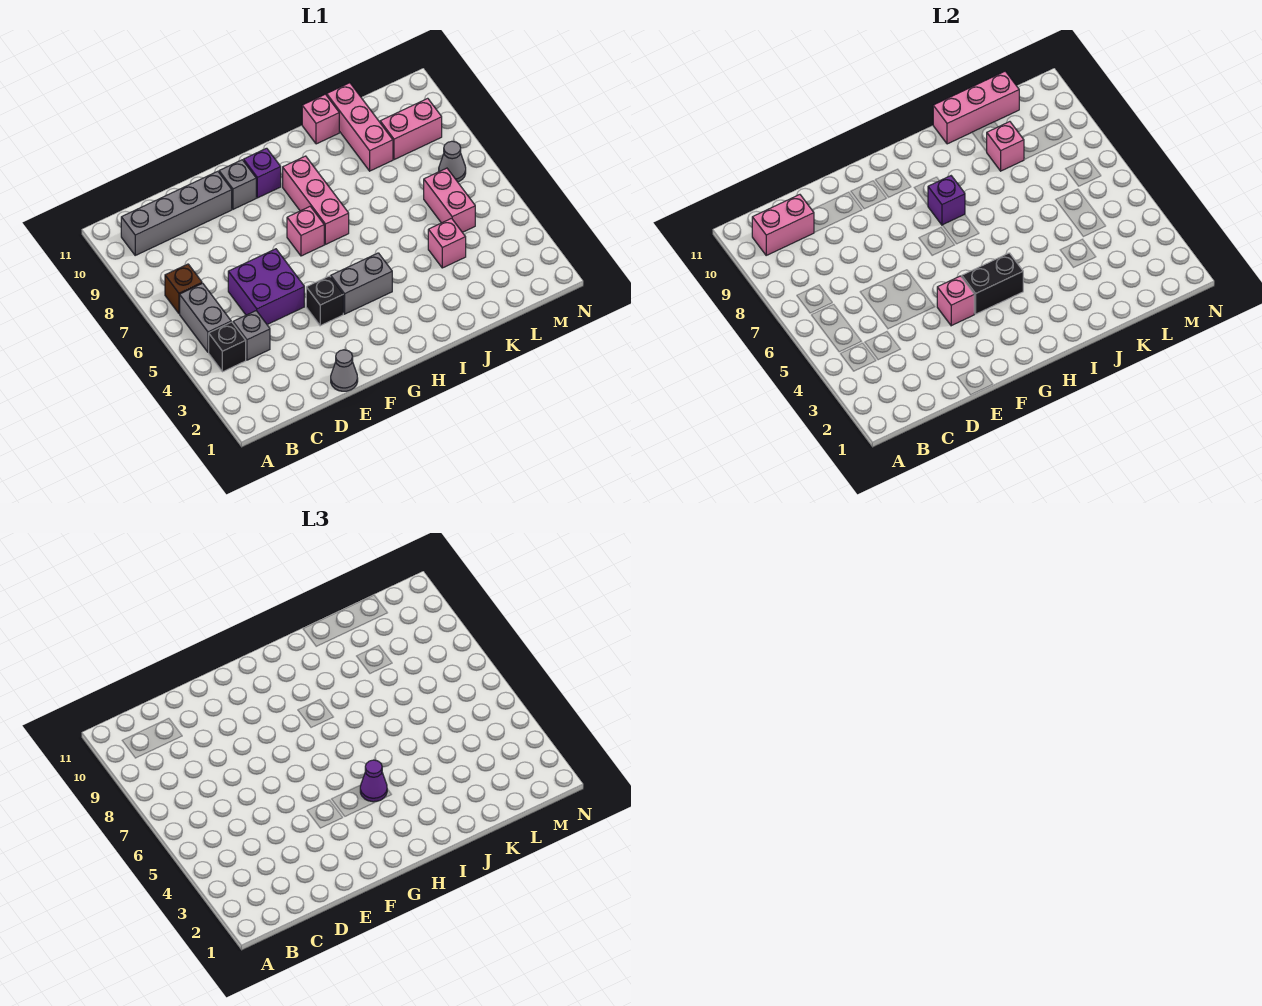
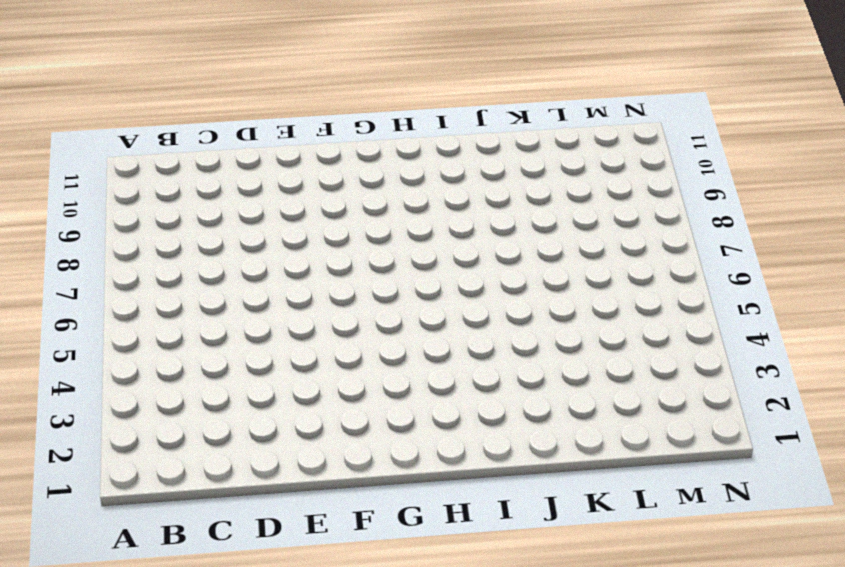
none -> black brick B4 level 1
none -> grey brick B5:B6 level 1
none -> brown brick B7 level 1

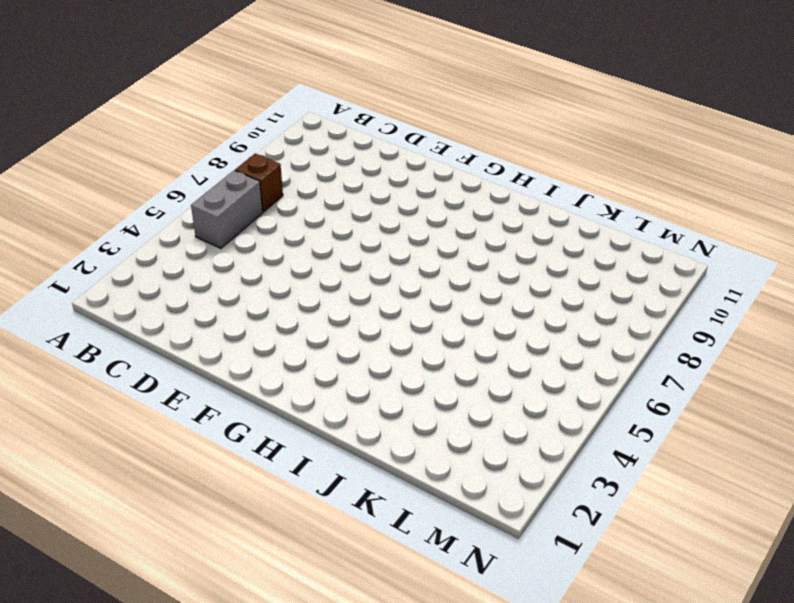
none -> black brick B4 level 1
none -> grey brick B10:E10 level 1
none -> grey brick C4 level 1

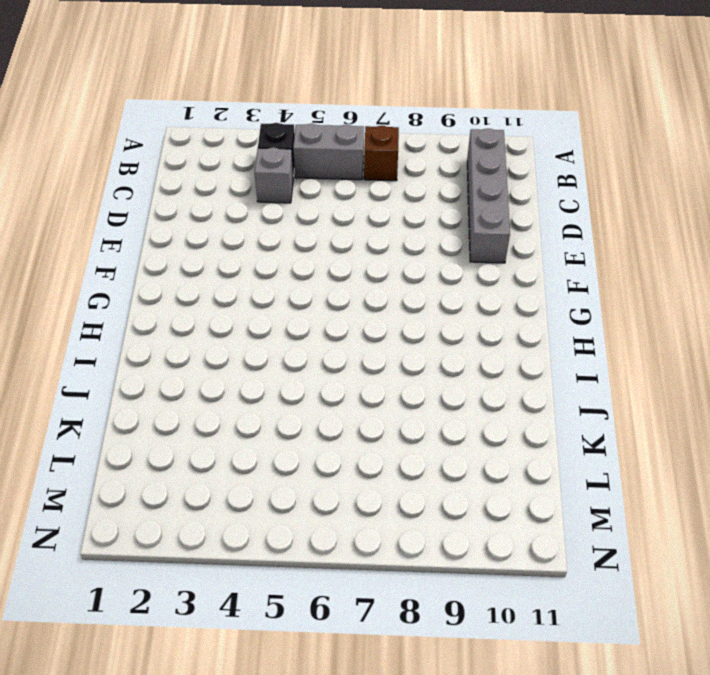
none -> purple brick D5:E6 level 1
none -> grey cone E1 level 1
none -> black brick F4 level 1

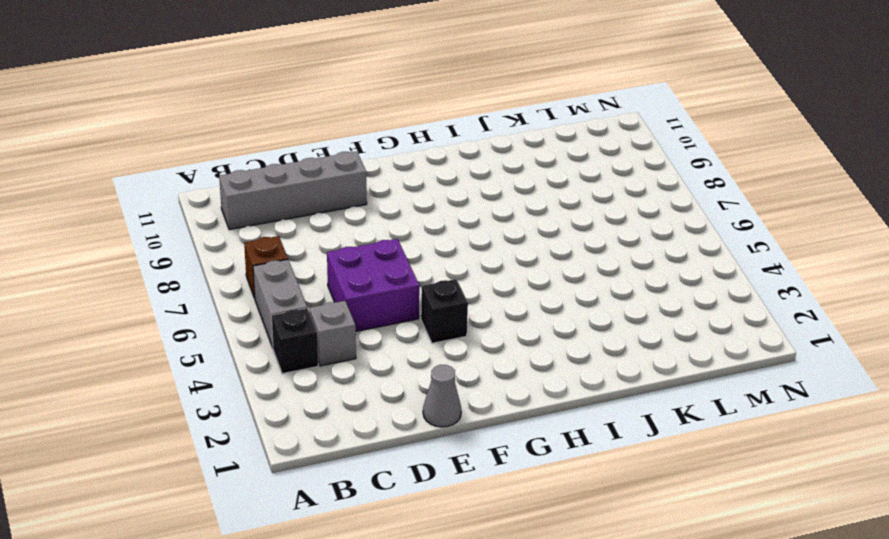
none -> grey brick F10 level 1
none -> grey brick G4:H4 level 1
none -> pink brick G7 level 1

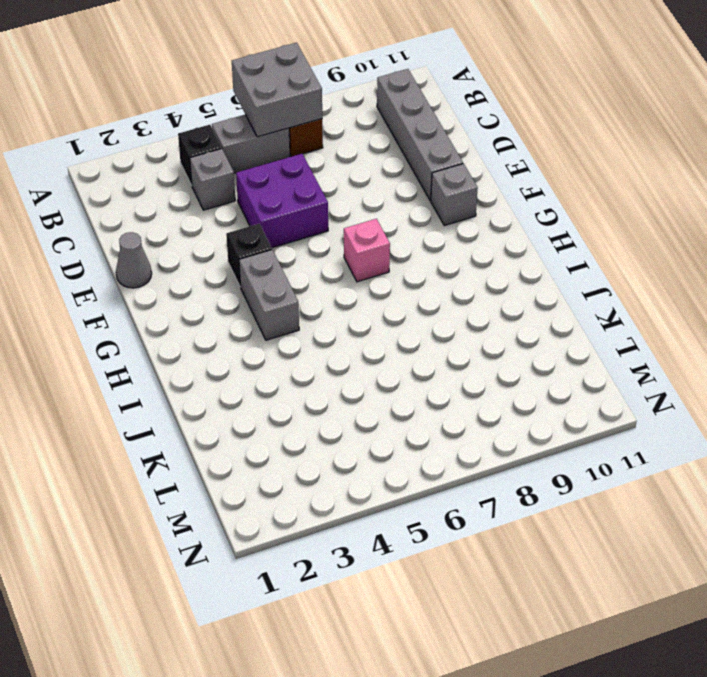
grey brick A6:B7 level 2 -> none
none -> purple brick G10 level 1
none -> pink brick H7:H9 level 1
none -> pink brick J11 level 1

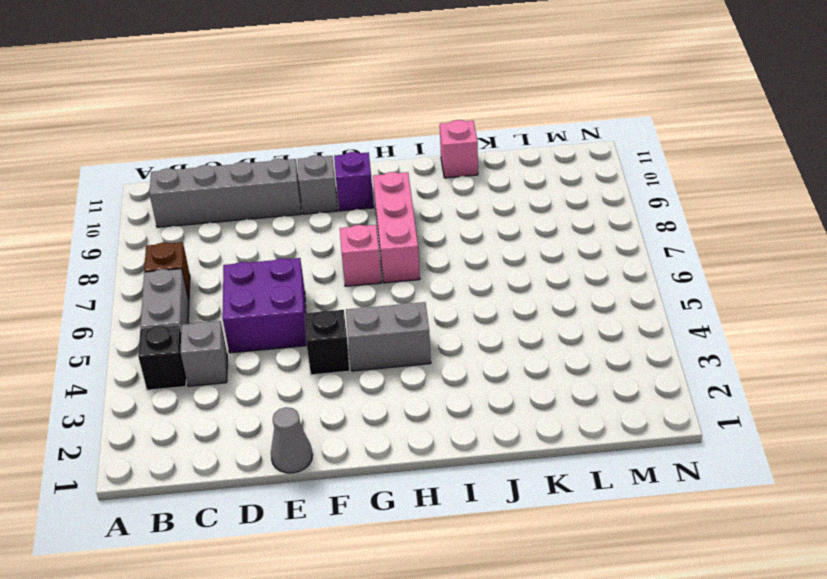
none -> pink brick K4 level 1
none -> pink brick K9:K11 level 1
none -> pink brick L5:L6 level 1

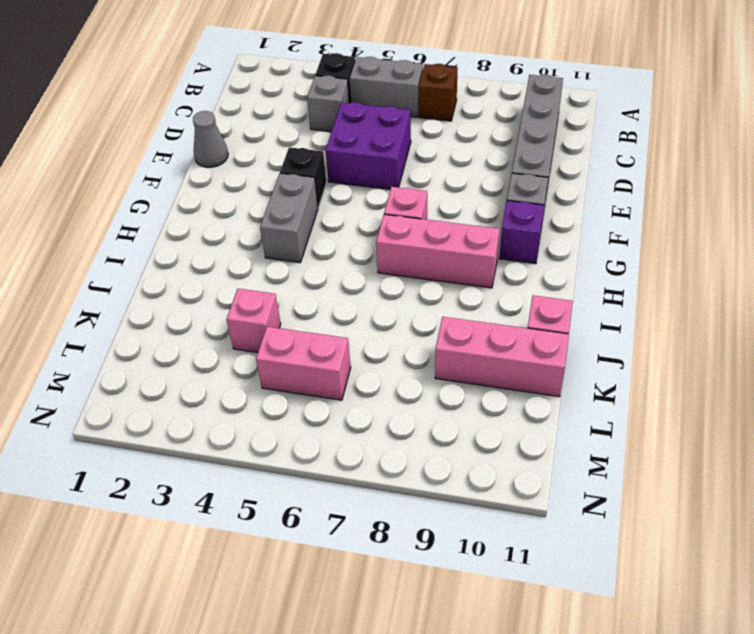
none -> pink brick L9:M9 level 1
none -> grey cone M7 level 1
none -> pink brick B10:C10 level 2

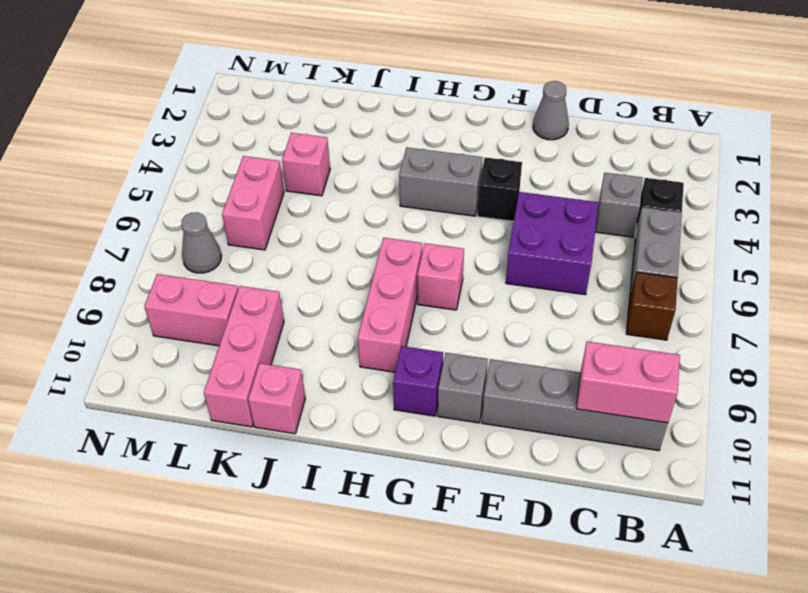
none -> pink brick F4 level 2
none -> black brick G4:H4 level 2
none -> purple brick H8 level 2

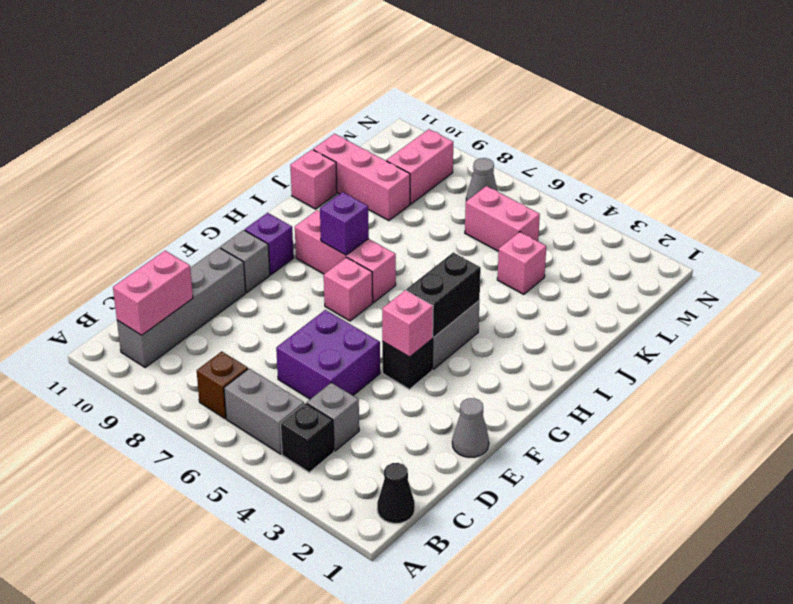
black cone B1 level 1 -> none
none -> pink brick J11:L11 level 2
none -> pink brick K9 level 2
none -> purple cone H4 level 3

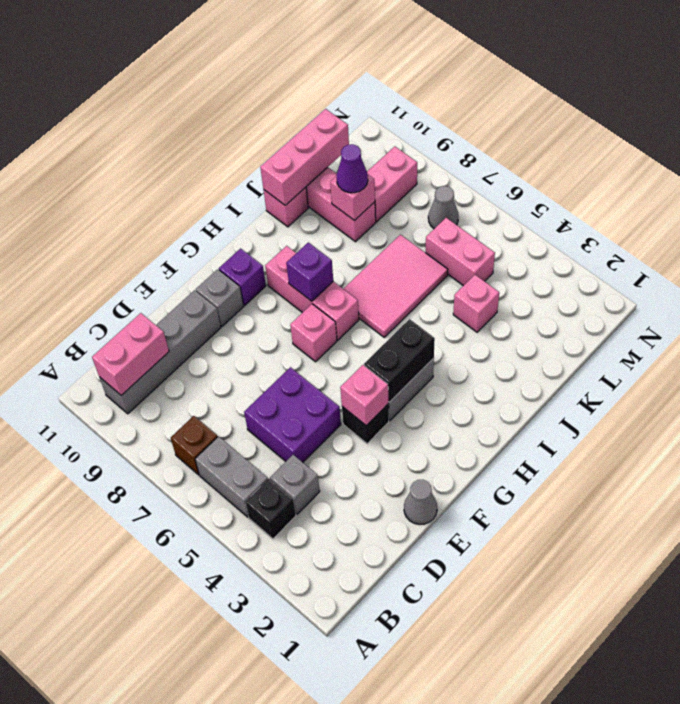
pink tile I6:K7 level 1 -> none
purple cone K9 level 3 -> purple cone H4 level 3

